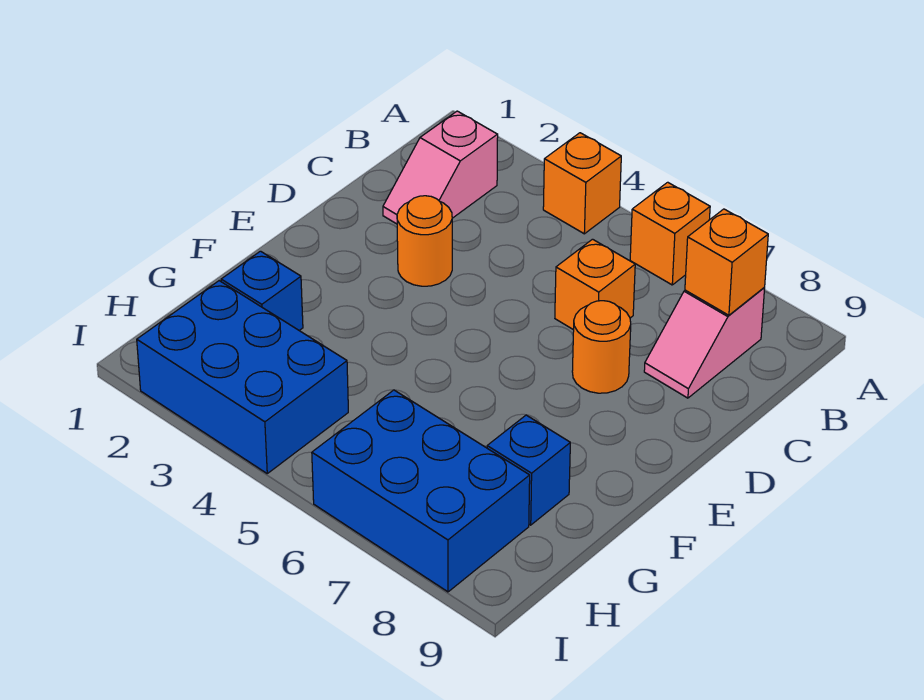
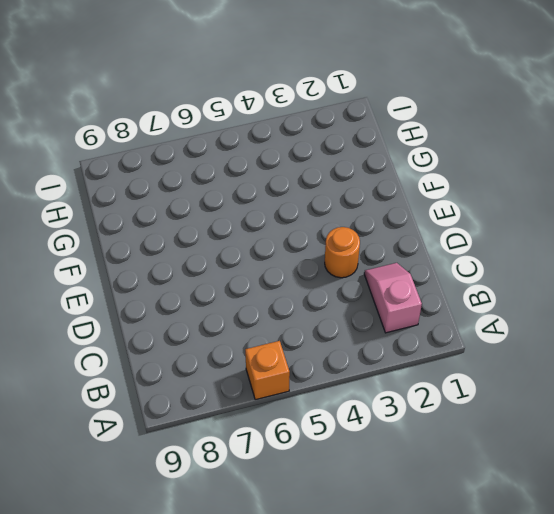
none -> orange brick A4 level 1
none -> pink slope B8:C8 level 1 top B
none -> orange brick C6 level 1

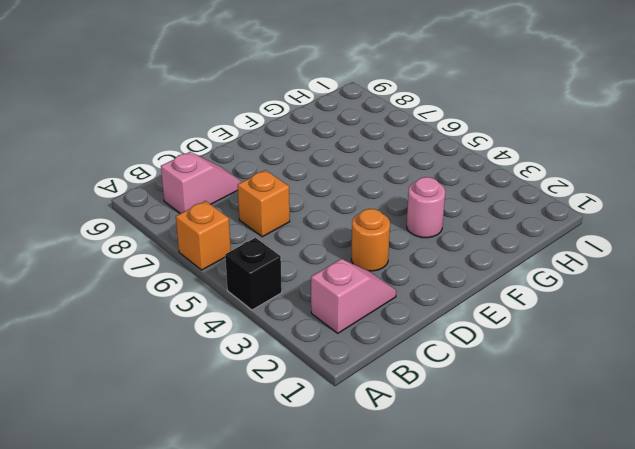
black brick A4 level 1 -> orange brick A4 level 1
pink round brick F3 level 1 -> none
none -> orange round brick D7 level 1
none -> blue brick G2 level 1
none -> blue brick G8 level 1

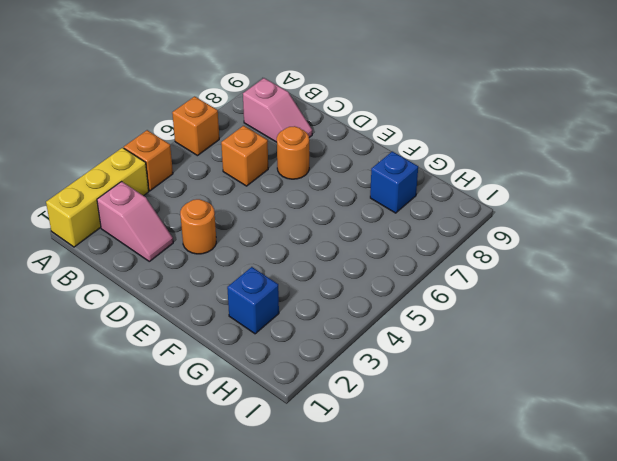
yellow brick A1:A3 level 1 -> none
none -> blue brick H2:I4 level 1
none -> blue brick H6:I8 level 1
none -> orange brick B8 level 2

